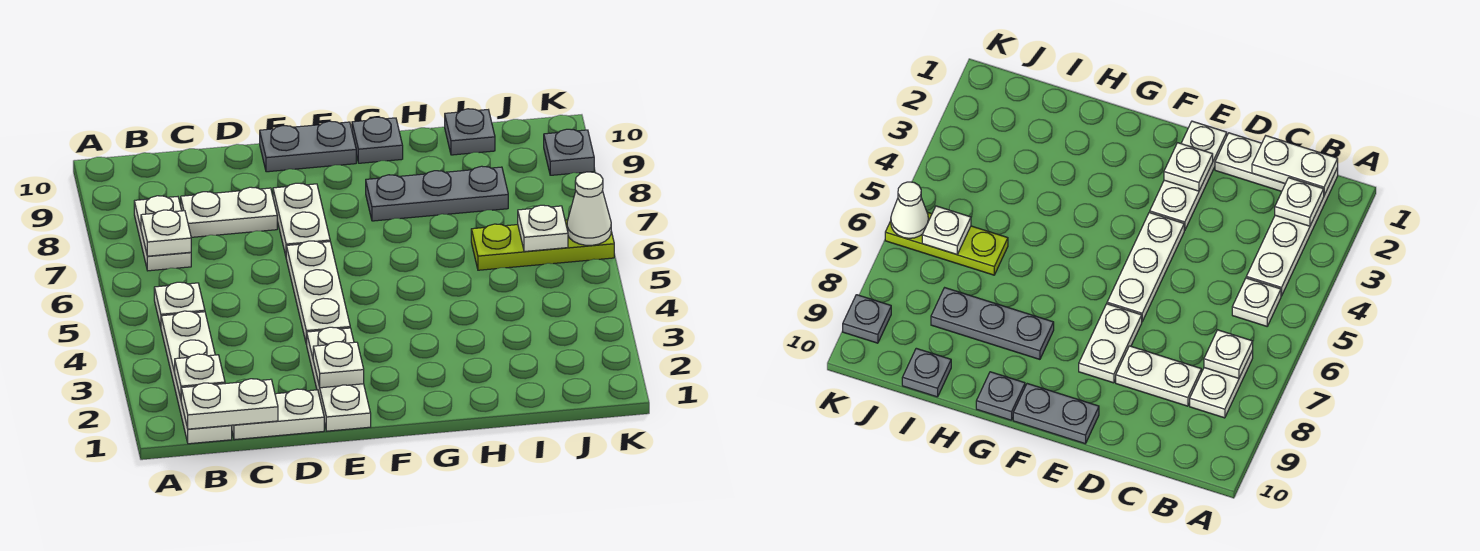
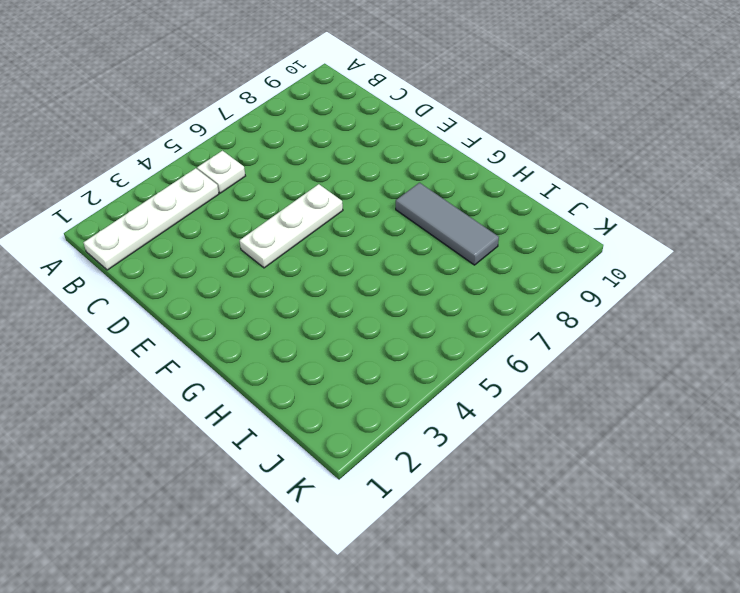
grey tile G8:I8 level 1 -> grey plate G8:I8 level 1
none -> white plate B7:B8 level 1
none -> white plate C1:D1 level 1
none -> white plate C8:D8 level 1

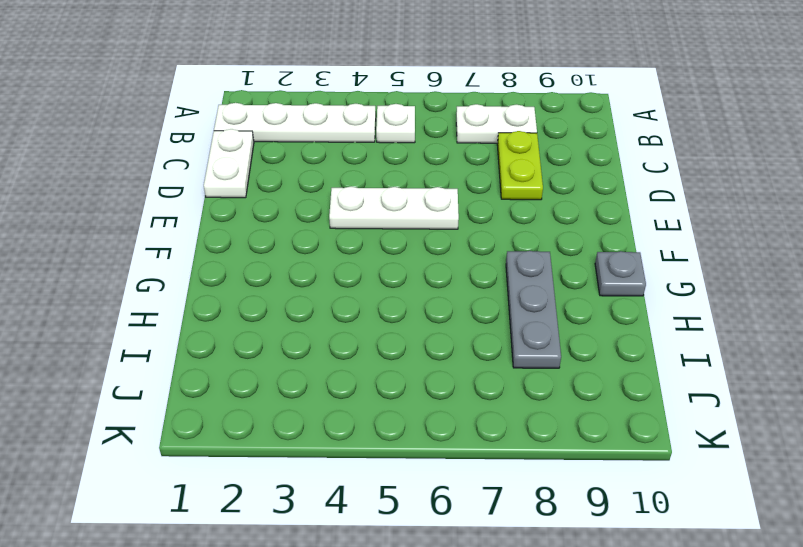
lime plate C8:D8 level 1 -> white plate C8:D8 level 1
none -> white plate E1:E3 level 1
none -> white plate E7:E8 level 1
none -> grey plate E10:F10 level 1

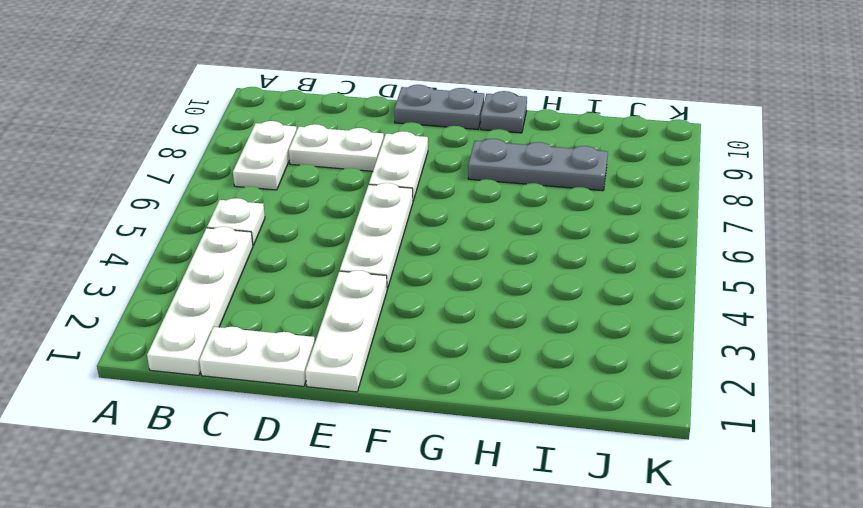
none -> lime plate I6:K6 level 1
none -> grey plate I10 level 1
none -> grey plate K9 level 1

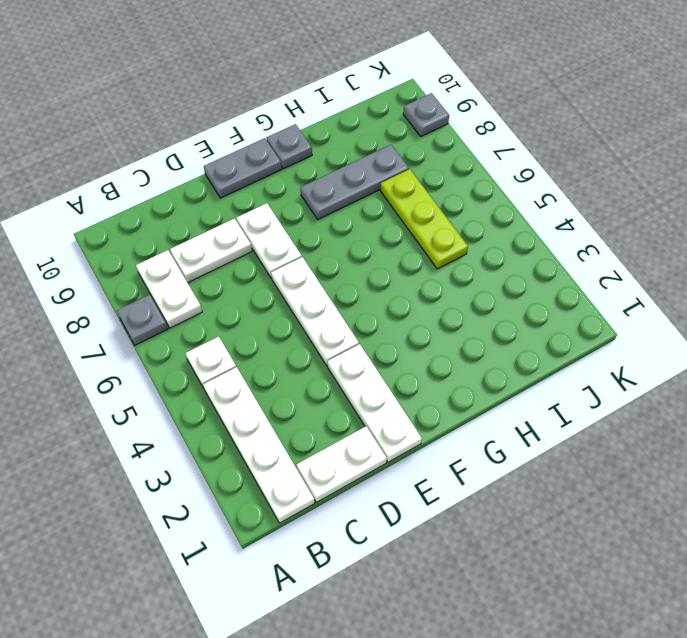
grey plate A7 level 1 -> grey plate I10 level 1
lime plate I5:I7 level 1 -> lime plate I6:K6 level 1
none -> white plate B1:C1 level 2
none -> white plate B2 level 2
none -> white plate B7 level 2

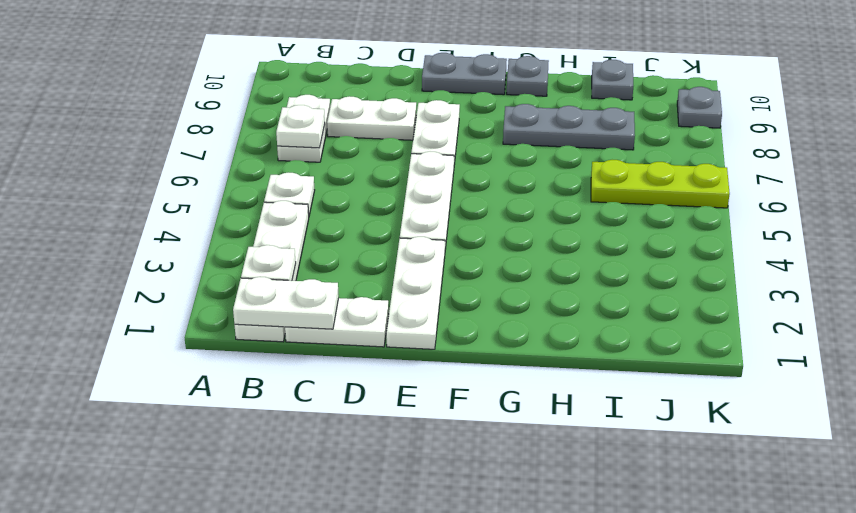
none -> white plate E2 level 2
none -> white plate J6 level 2
none -> white cone K6 level 2

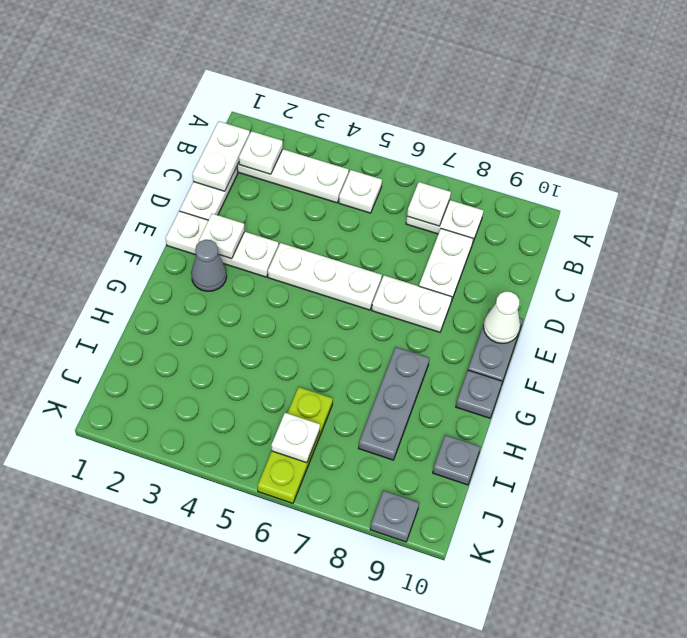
white cone E10 level 2 -> white cone K6 level 2
grey cone F2 level 1 -> none

